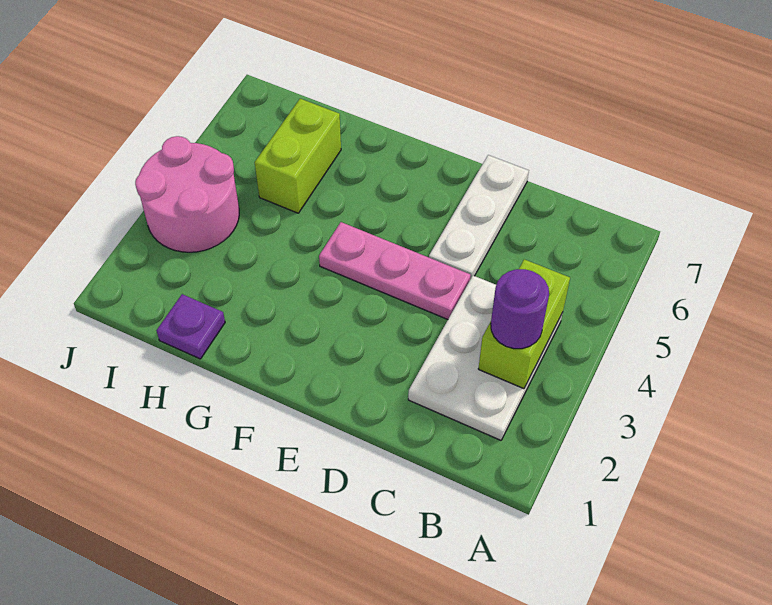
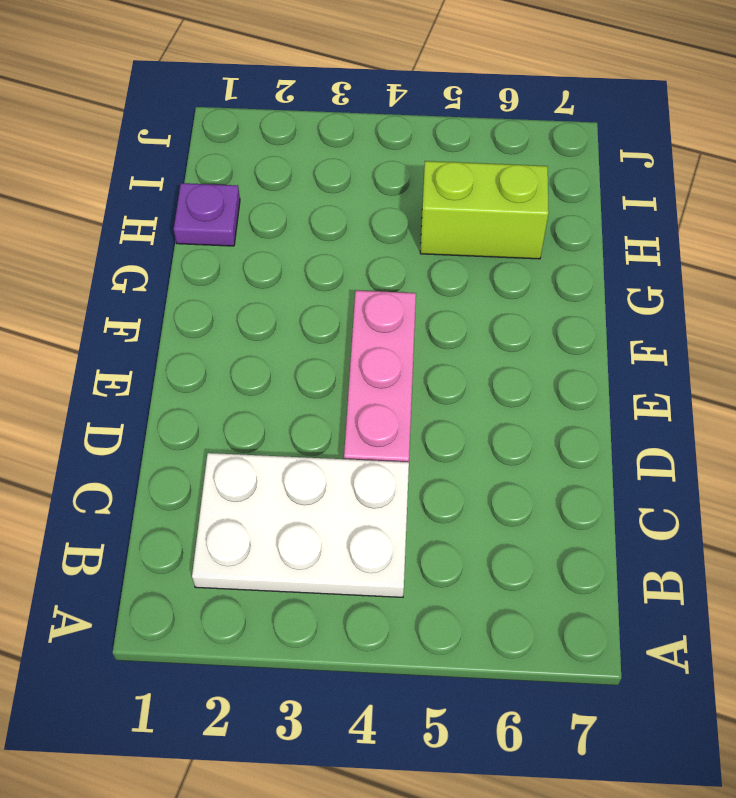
none -> white plate D5:D7 level 1
none -> pink round brick I3:J4 level 1

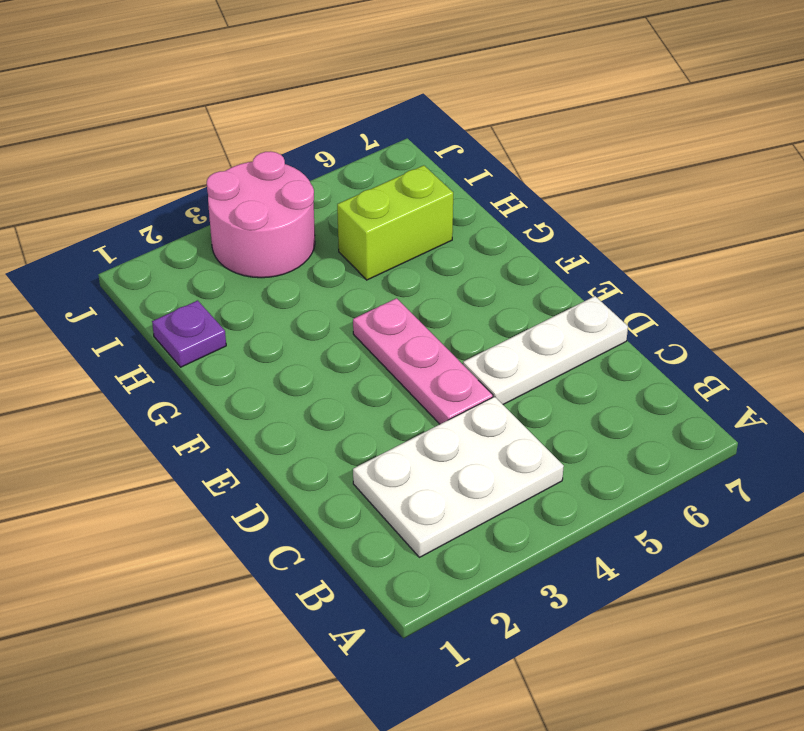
none -> lime brick B3:B4 level 2
none -> purple round brick B3 level 3

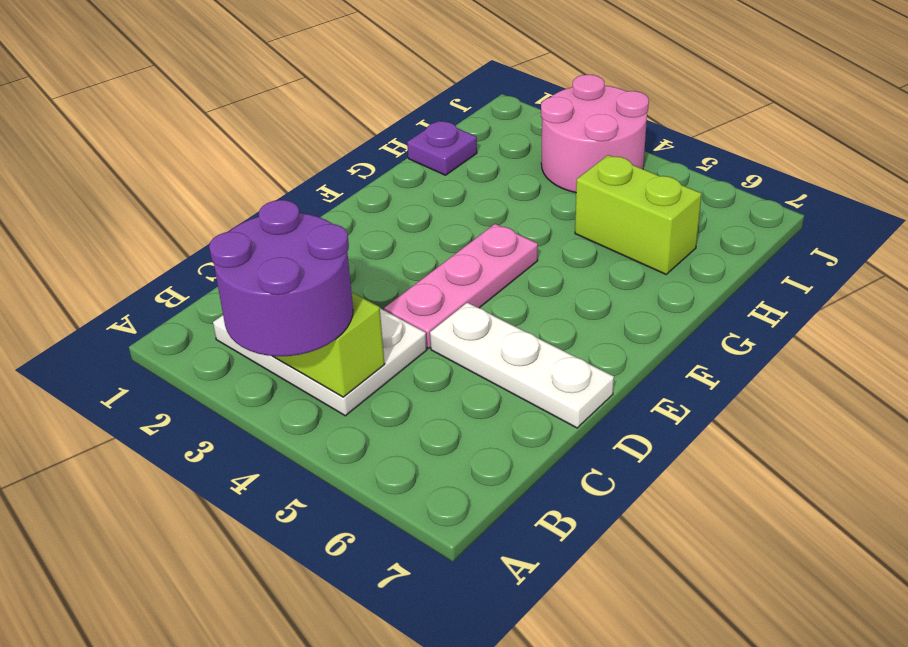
purple round brick A3:B4 level 3 -> purple round brick B3 level 3

